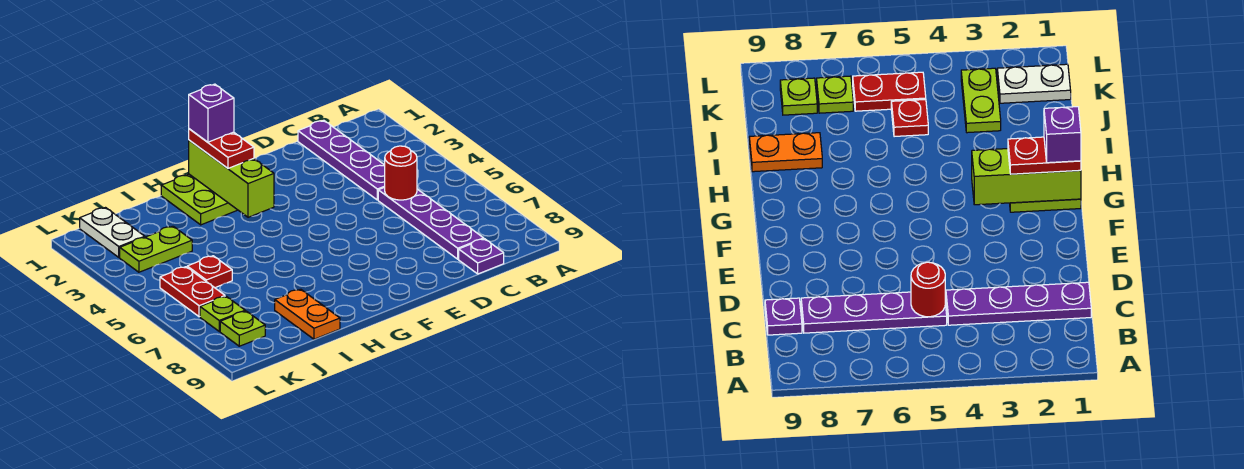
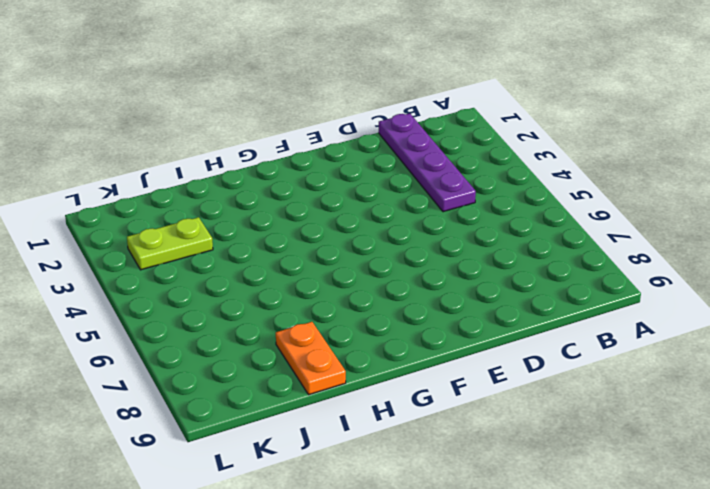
none -> purple plate C5:C8 level 1
none -> purple plate C9 level 1
none -> lime plate G1:H2 level 1

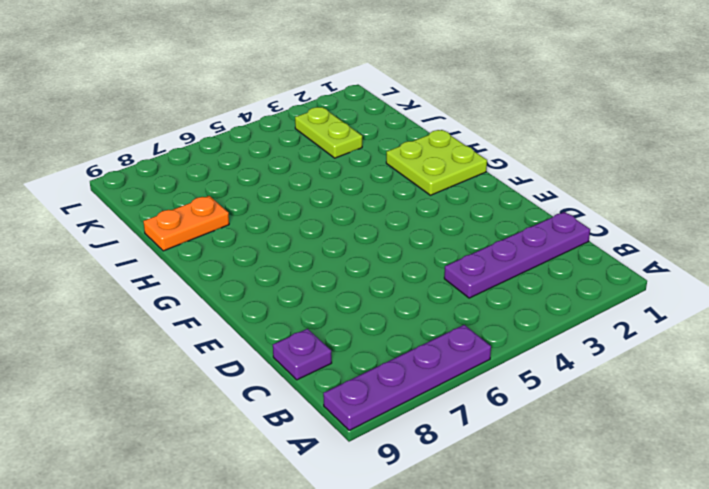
purple plate A6:A9 level 1 -> purple plate C5:C8 level 1
none -> red plate J5 level 1
none -> white plate K1:K2 level 1
none -> red plate K5:K6 level 1

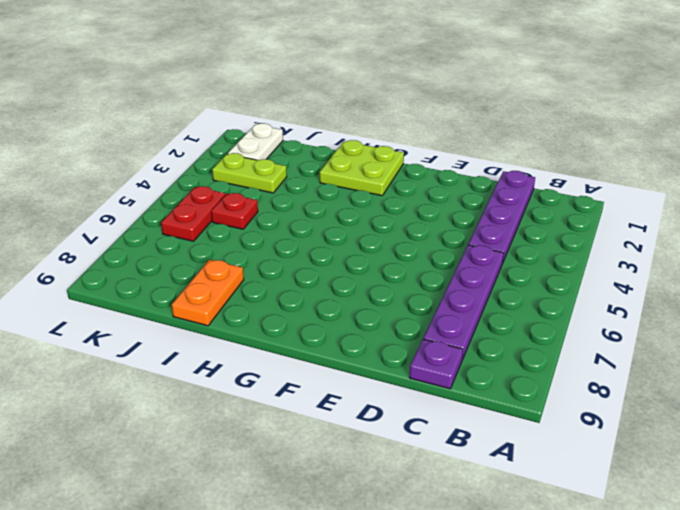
none -> lime plate K7 level 1
none -> lime plate K8 level 1
none -> red round brick C5 level 2

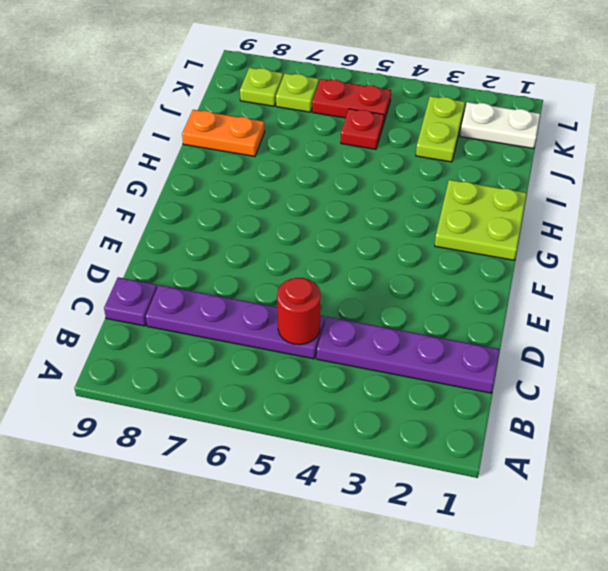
none -> lime brick G1:G3 level 2
none -> red plate G1:G2 level 3
none -> purple brick G1 level 4

